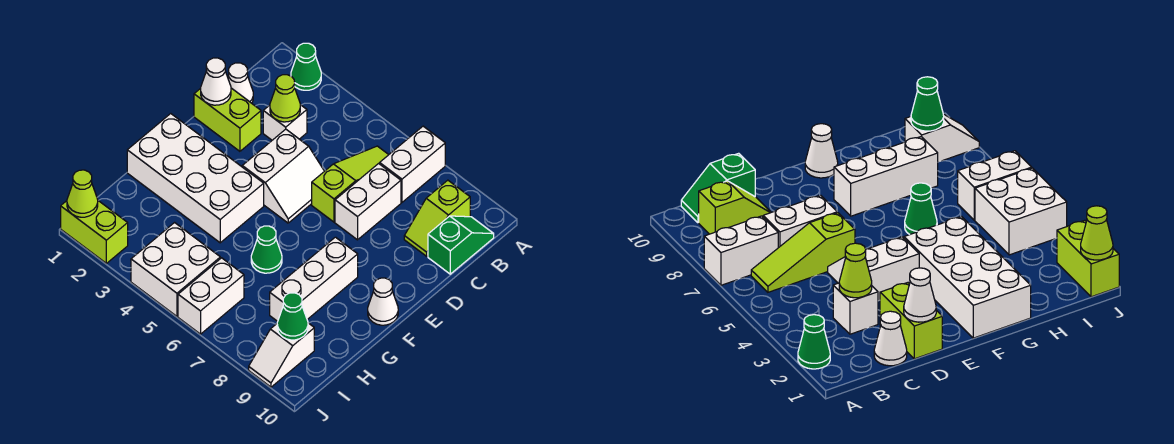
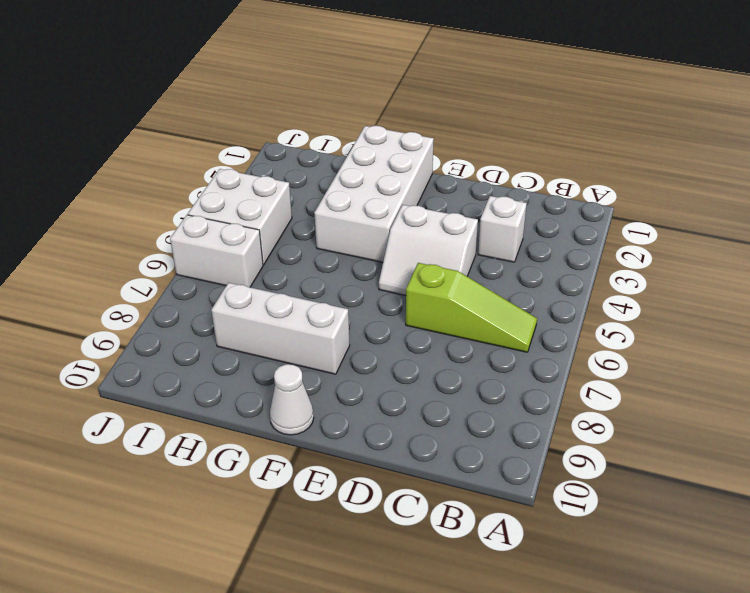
none -> green cone A2 level 1
none -> white brick A7:B7 level 1
none -> lime slope B9:C9 level 1 top B

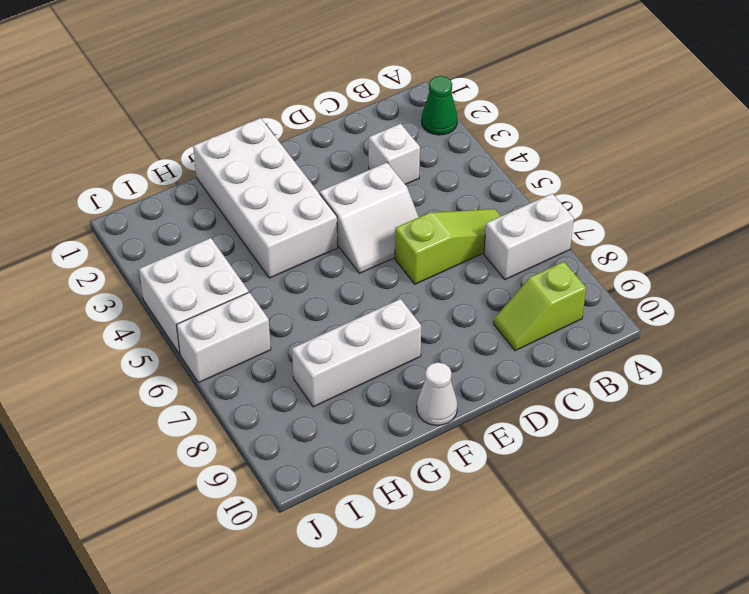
none -> green slope B10:C10 level 1 top C
none -> white cone C1 level 1
none -> white brick C7:D7 level 1

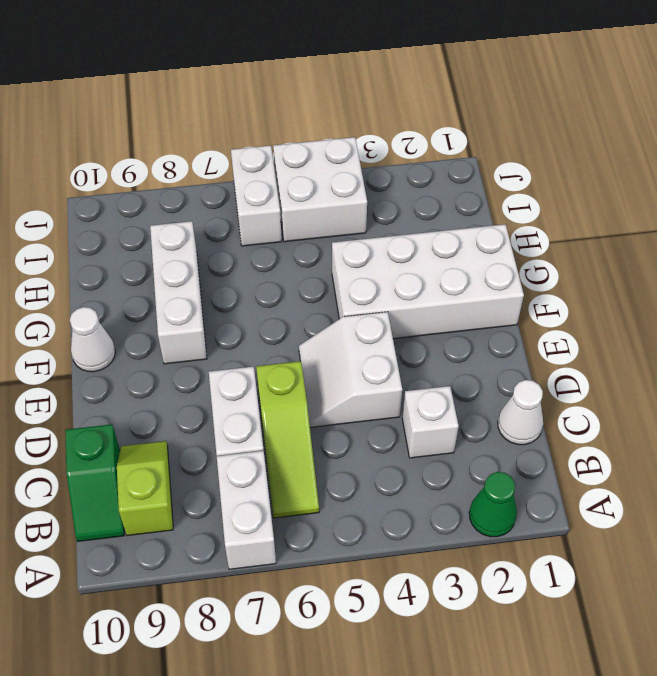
none -> lime brick D1:D2 level 1
none -> green cone G6 level 1
none -> white slope I9:J9 level 1 top I

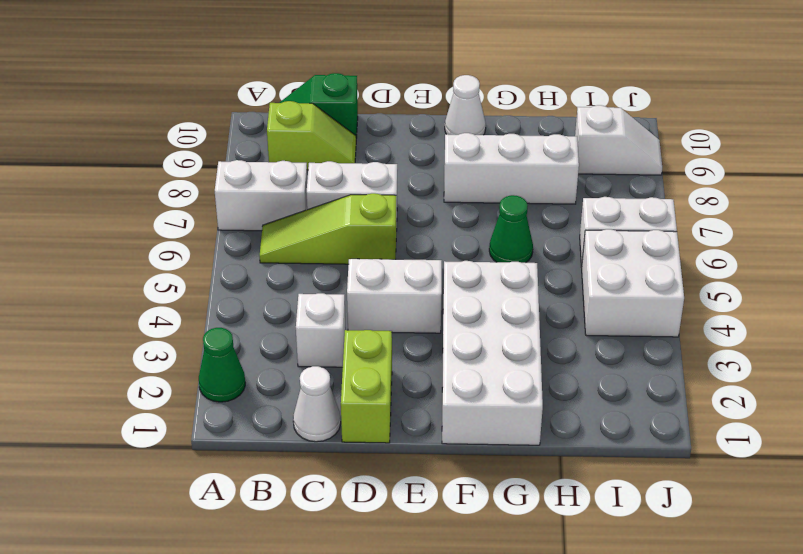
none -> lime brick J1:J2 level 1
none -> lime cone C3 level 2
none -> white cone D1 level 2

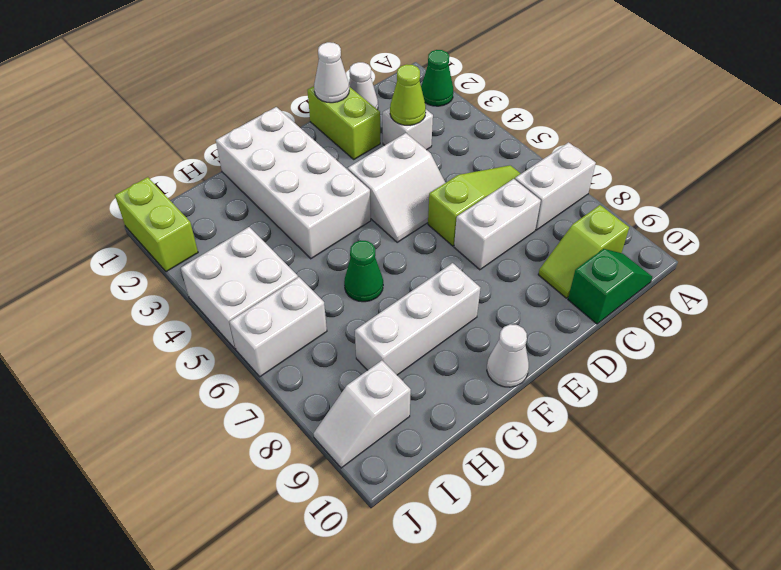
none -> green cone I9 level 2
none -> lime cone J1 level 2

